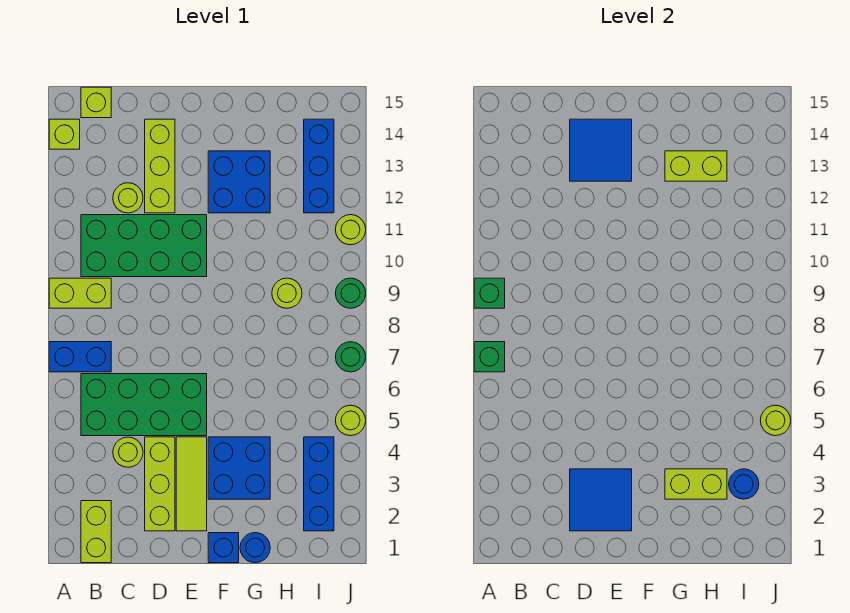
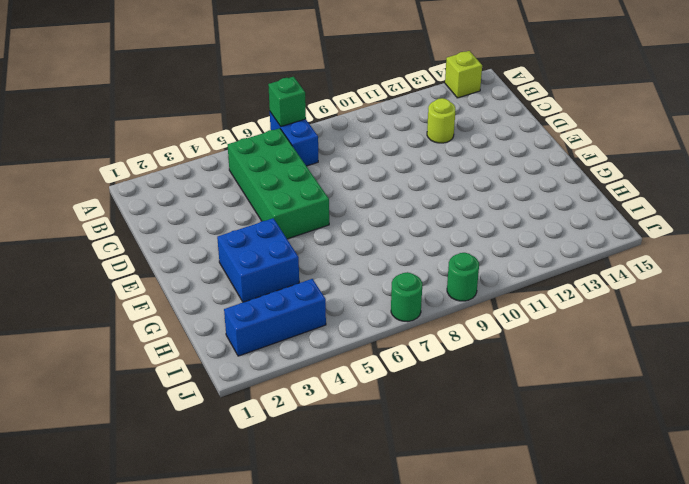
none -> lime brick A9:B9 level 1
none -> lime brick B1:B2 level 1
none -> green brick B10:E11 level 1
none -> lime brick B15 level 1

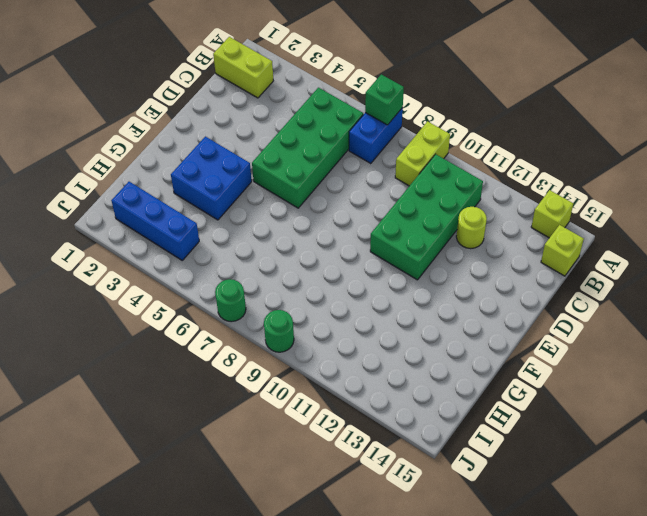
none -> lime round brick C4 level 1
none -> lime brick D2:D4 level 1
none -> lime brick D12:D14 level 1
none -> lime tile E2:E4 level 1

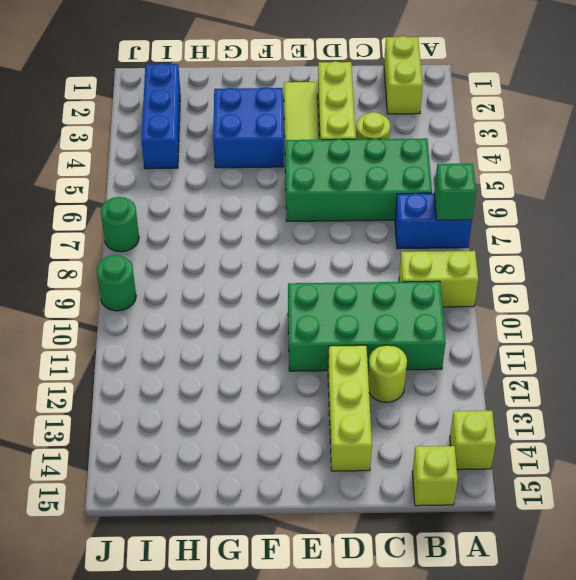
none -> blue brick F1 level 1
none -> blue brick F12:G13 level 1
none -> blue round brick G1 level 1
none -> lime round brick H9 level 1

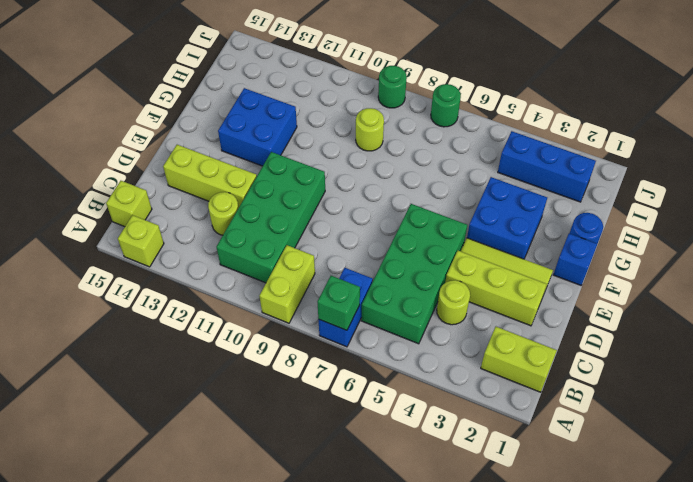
none -> blue brick I12:I14 level 1
none -> lime round brick J5 level 1
none -> lime round brick J11 level 1
none -> green brick A9 level 2

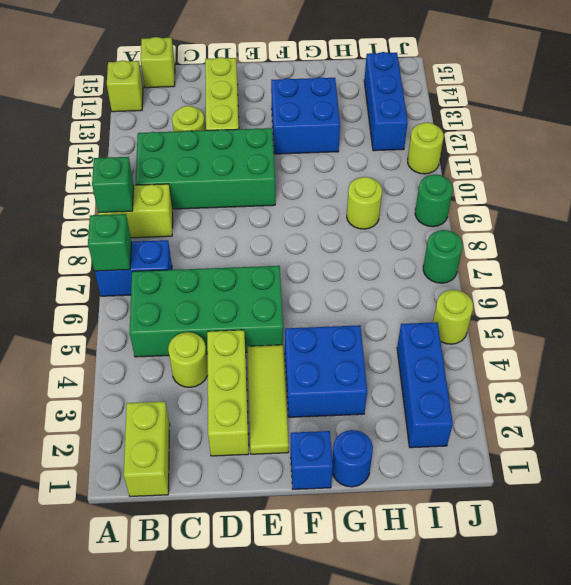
none -> blue tile D2:E3 level 2
none -> blue tile D13:E14 level 2
none -> lime brick G3:H3 level 2
none -> lime brick G13:H13 level 2

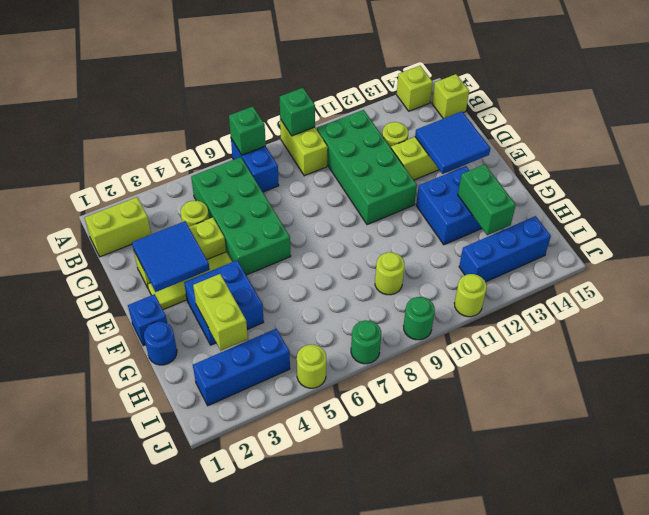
green brick G13:H13 level 2 -> lime brick G13:H13 level 2
none -> blue round brick I3 level 2
none -> lime round brick J5 level 2

